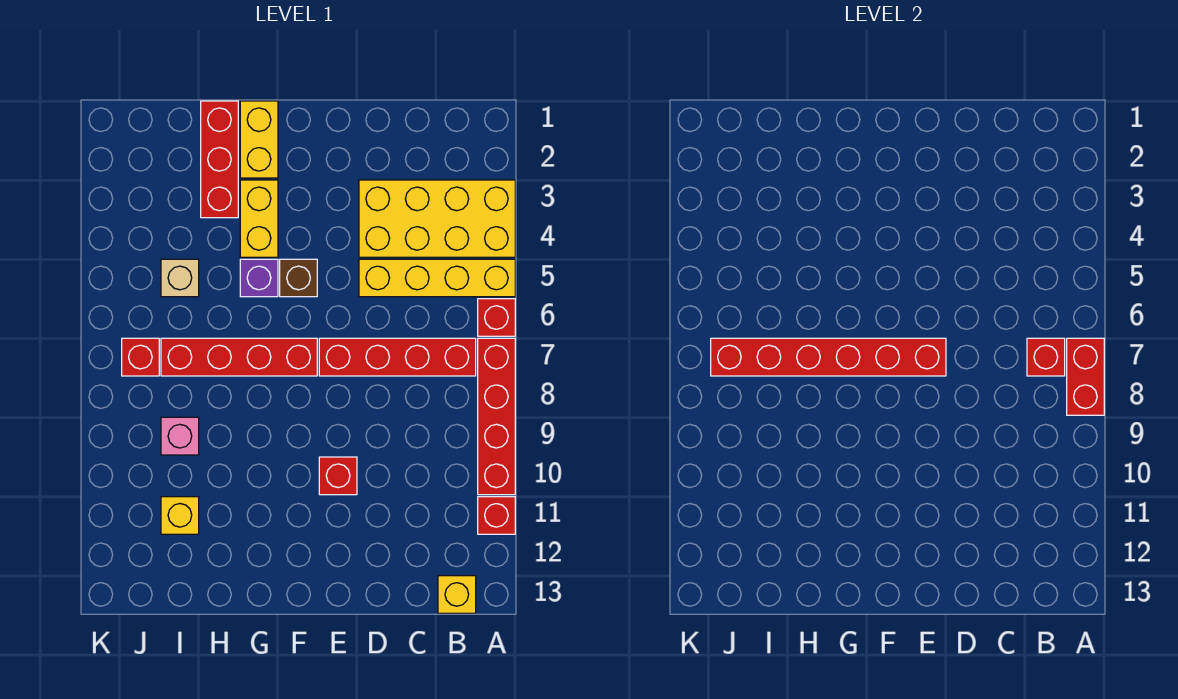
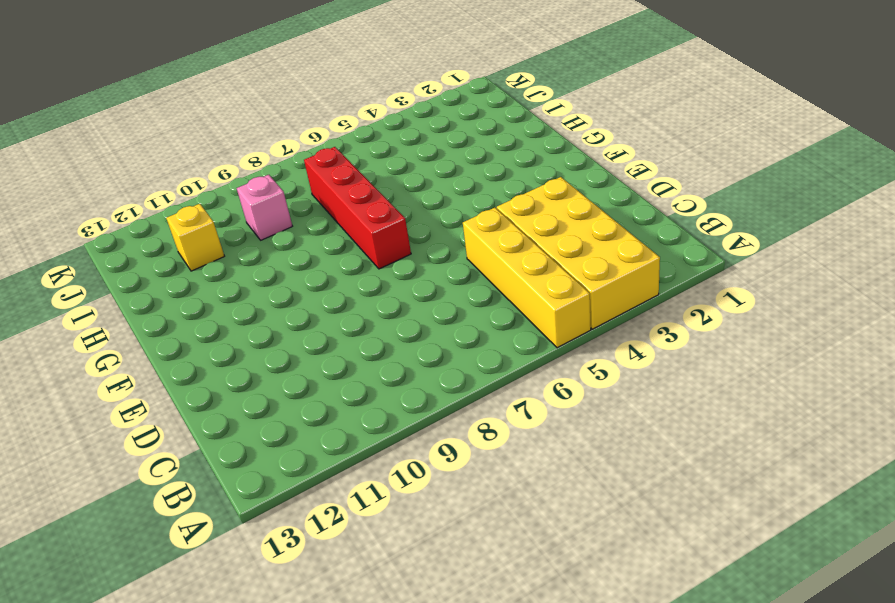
none -> red brick A6 level 1
none -> red brick A7:A10 level 1
none -> red brick A11 level 1

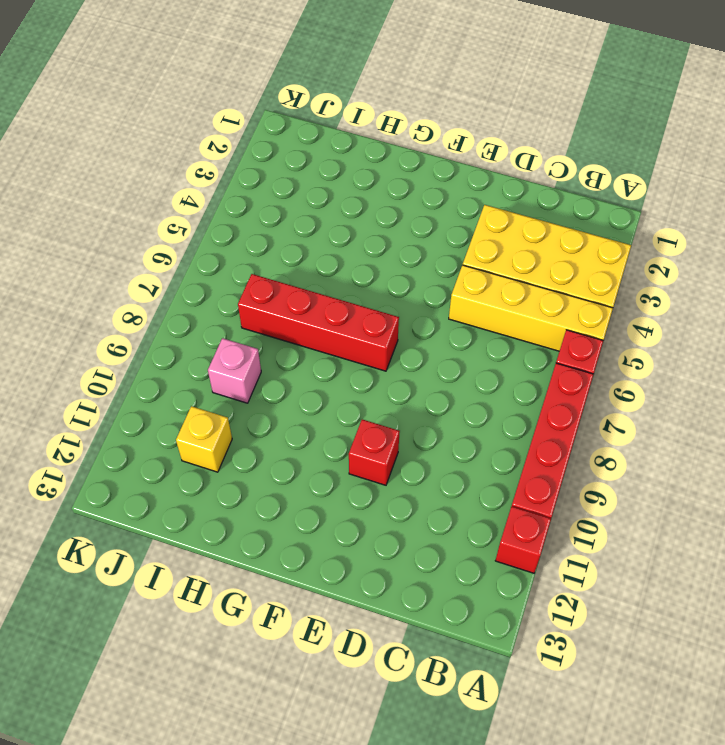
none -> red brick B7:E7 level 1
none -> yellow brick B13 level 1
none -> brown brick F5 level 1

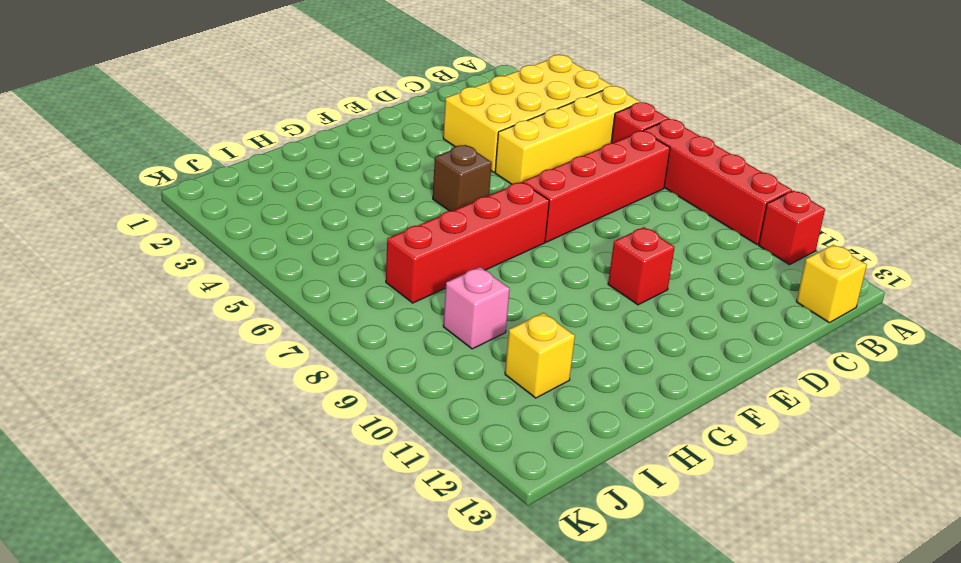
none -> yellow brick G1:G2 level 1
none -> yellow brick G3:G4 level 1
none -> purple brick G5 level 1

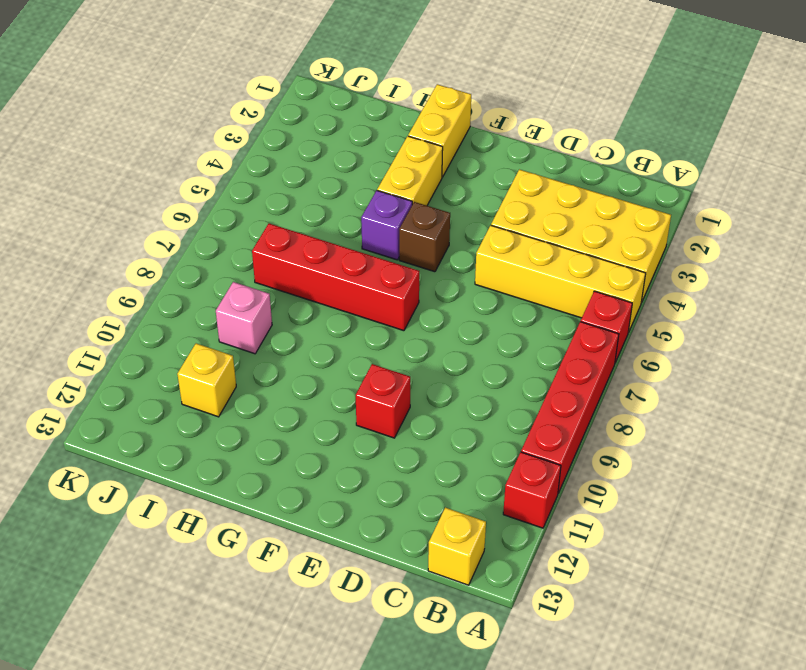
none -> red brick B7:E7 level 1
none -> red brick H1:H3 level 1
none -> tan brick I5 level 1

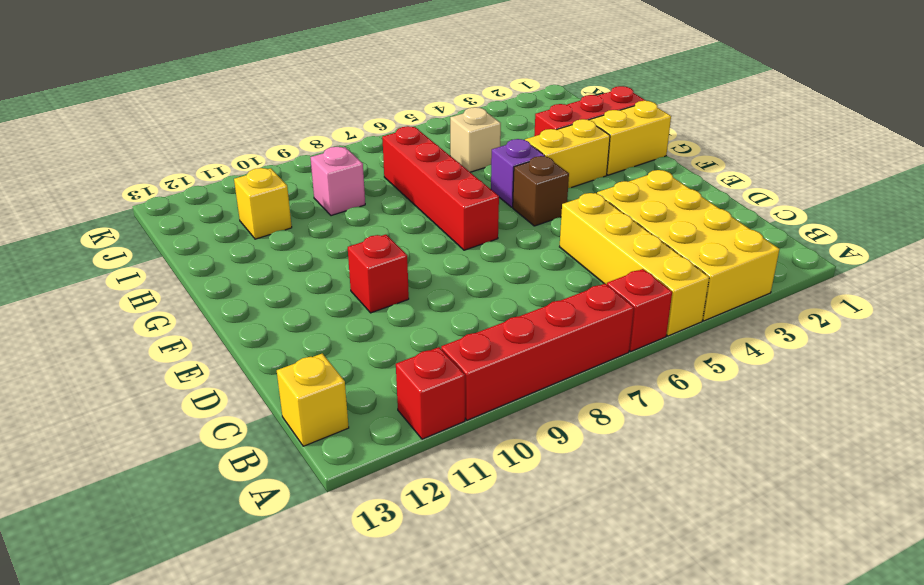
none -> red brick B7:E7 level 1
none -> red brick J7 level 1
none -> red brick A7:A8 level 2

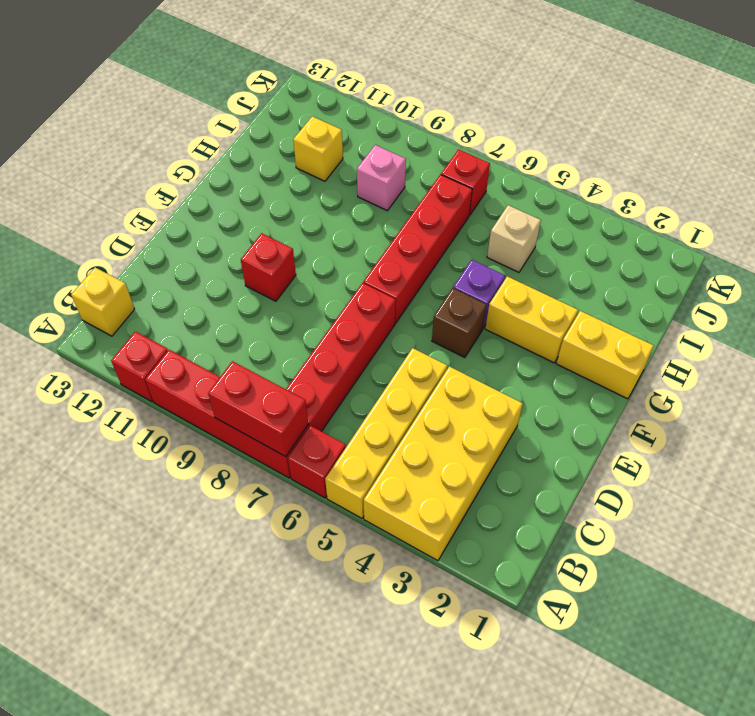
none -> red brick H1:H3 level 1
none -> red brick B7 level 2
none -> red brick E7:J7 level 2

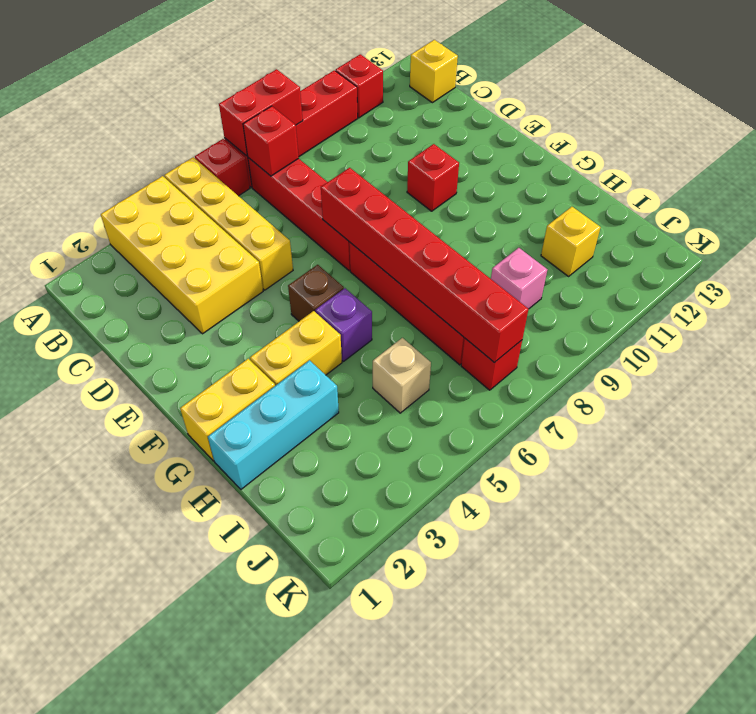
cyan brick H1:H3 level 1 -> red brick H1:H3 level 1

